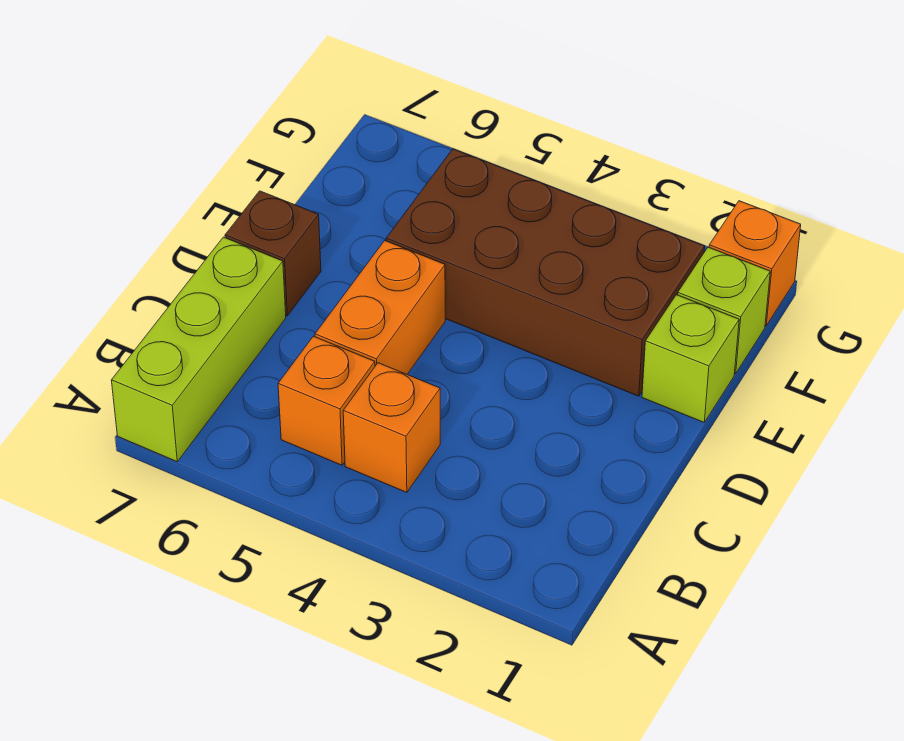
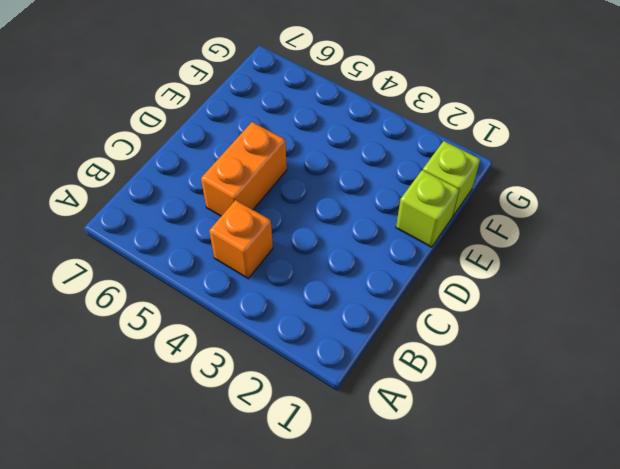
none -> lime brick A7:C7 level 1
none -> orange brick B5 level 1

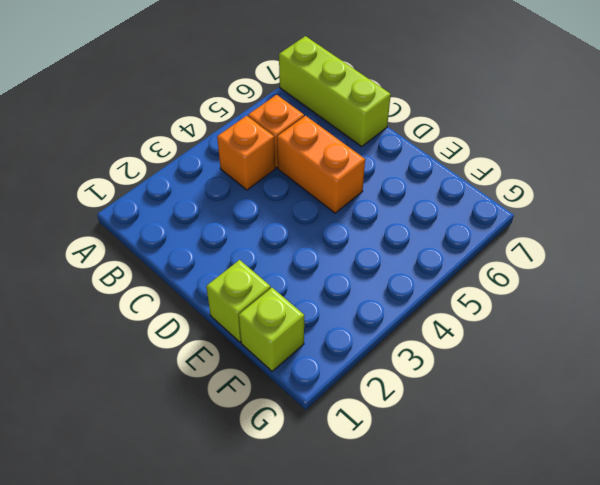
none -> brown brick D7 level 1
none -> brown brick E2:F5 level 1

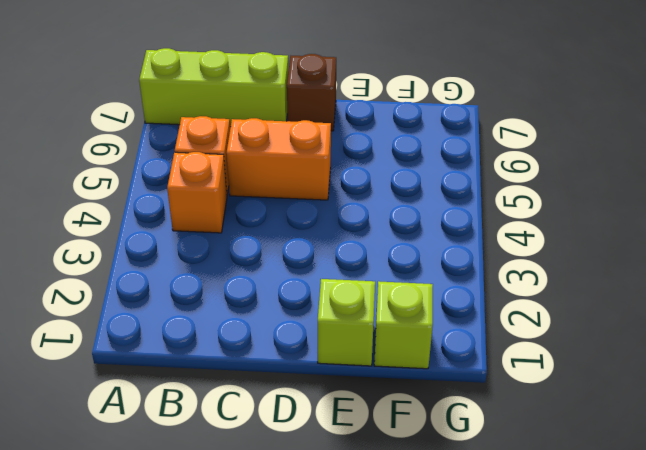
none -> brown brick E2:F5 level 1
none -> orange brick G1 level 1

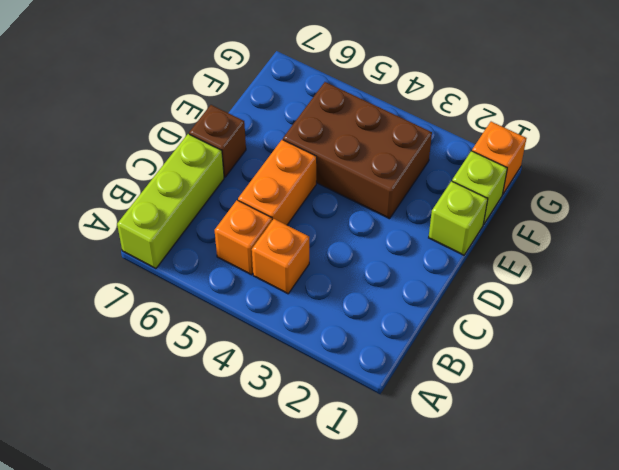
brown brick E3:F5 level 1 -> brown brick E2:F5 level 1

